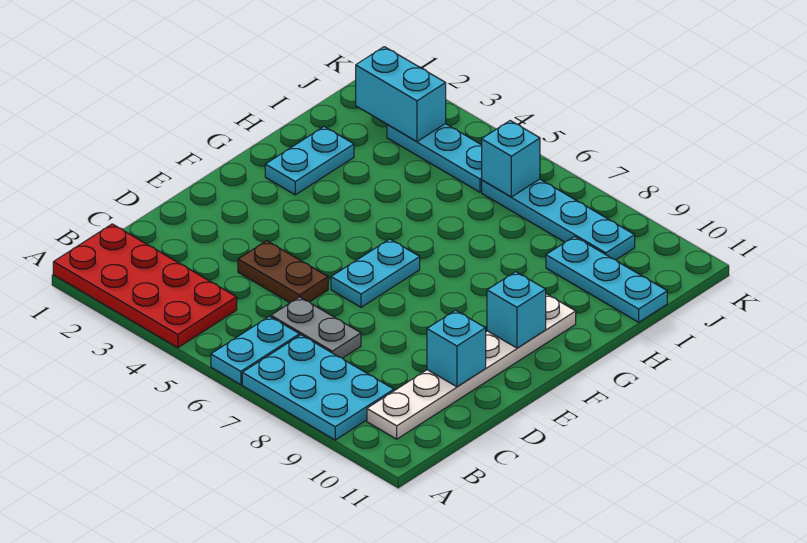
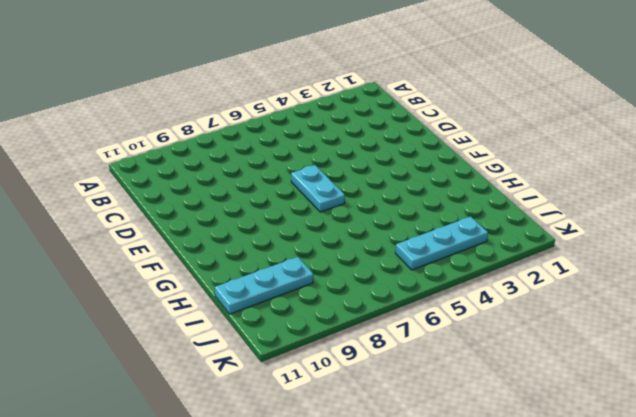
none -> red plate A1:B4 level 1
none -> cyan plate A6:B6 level 1
none -> cyan plate A7:B9 level 1

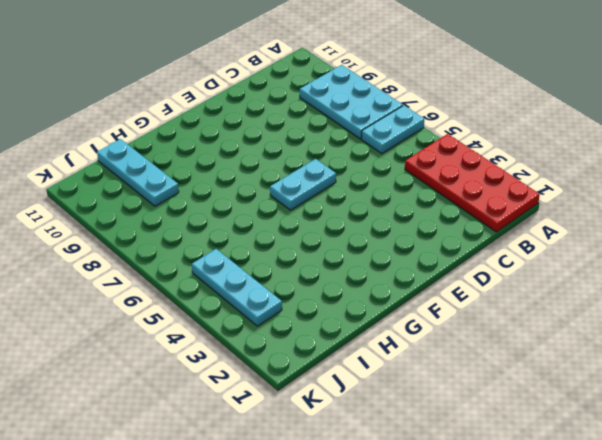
none -> white plate B10:G10 level 1
none -> grey plate C6:C7 level 1
none -> brown plate D4:D5 level 1

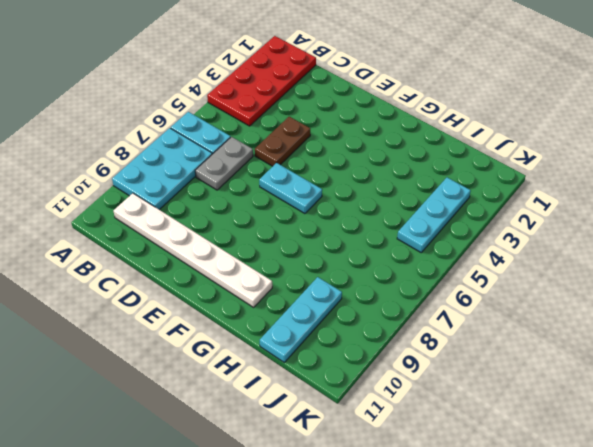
none -> cyan plate G2:H2 level 1
none -> cyan plate J6:J9 level 1
none -> cyan brick D10 level 2

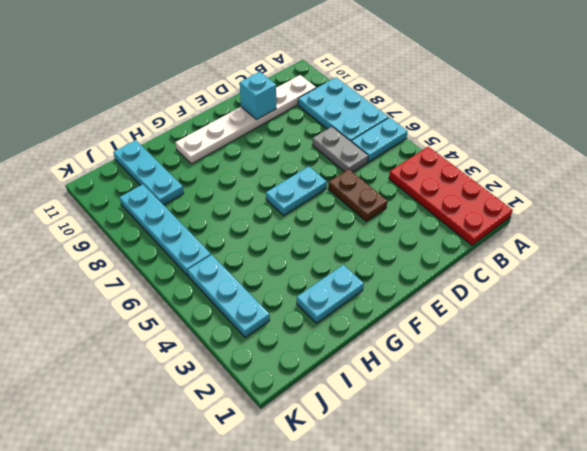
none -> cyan brick F10 level 2
none -> cyan brick J2:J3 level 2
none -> cyan brick J6 level 2

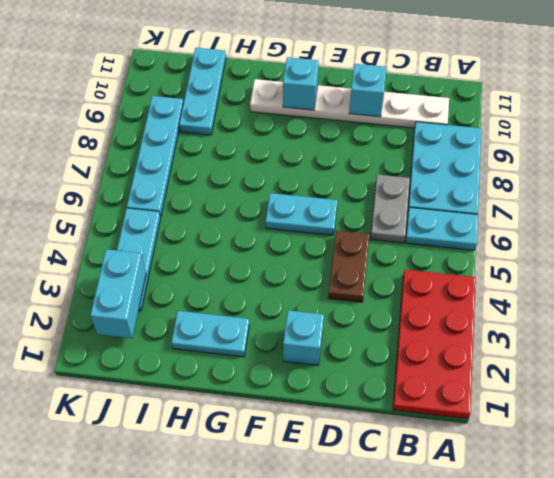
cyan brick E2 level 1 -> cyan brick J6 level 2

